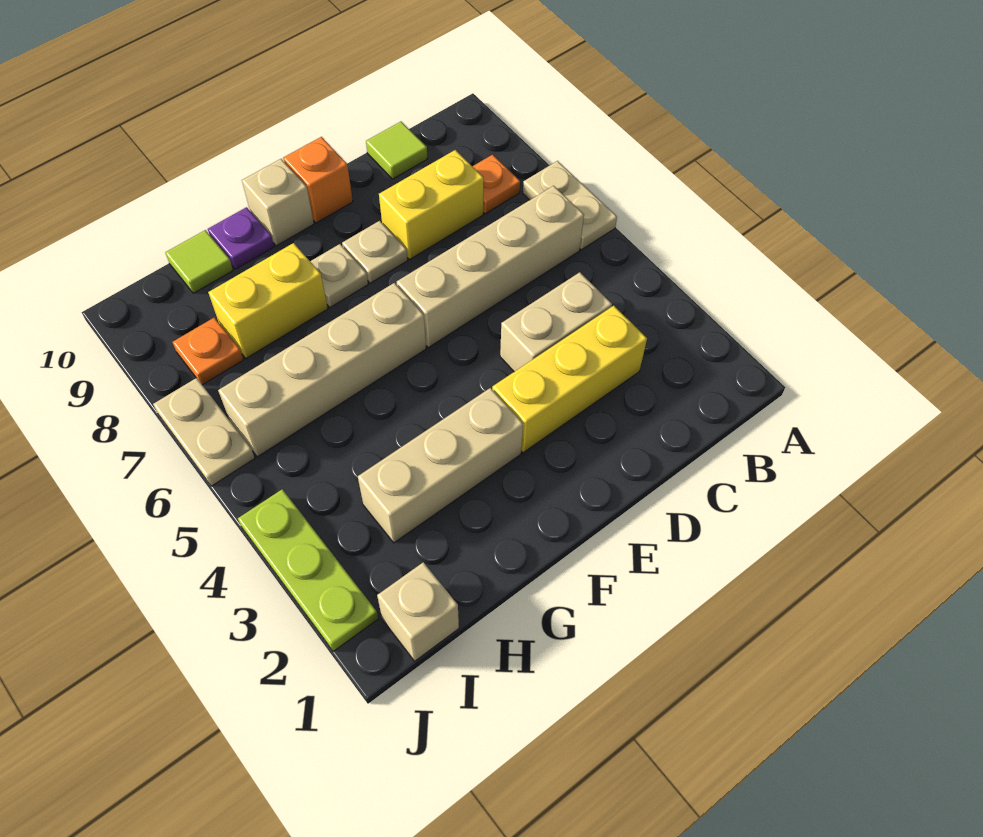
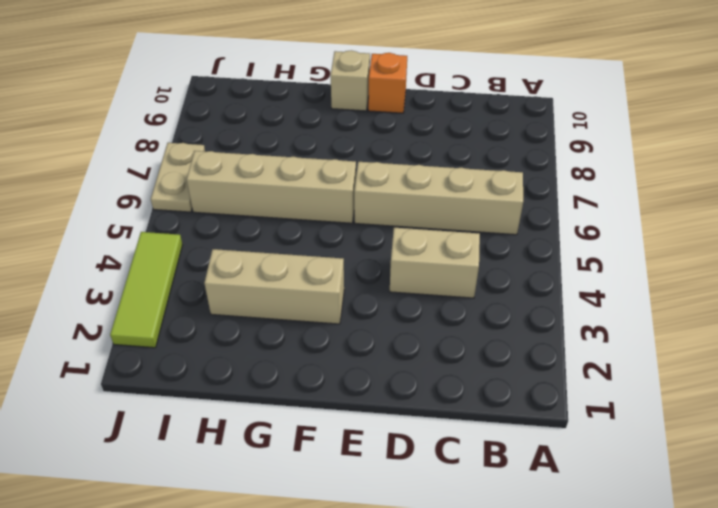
lime tile J2:J4 level 1 -> lime plate J2:J4 level 1
none -> tan plate A6:A7 level 1
none -> orange plate B8 level 1
none -> yellow brick C3:E3 level 1

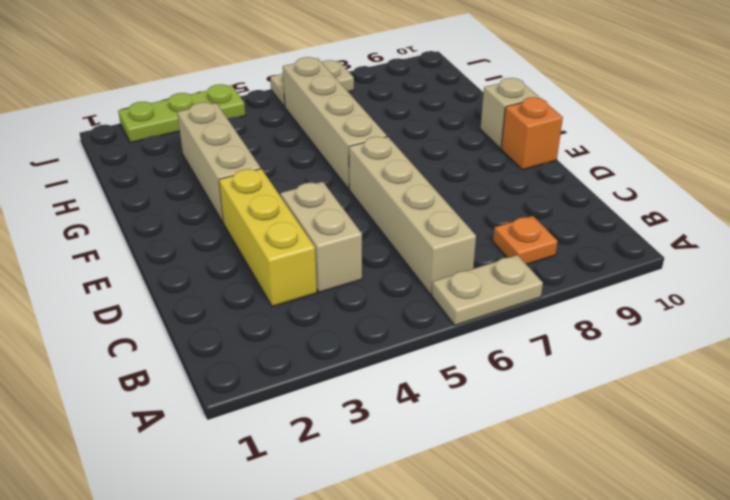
none -> yellow brick C8:D8 level 1
none -> lime tile C10 level 1
none -> tan plate E8 level 1

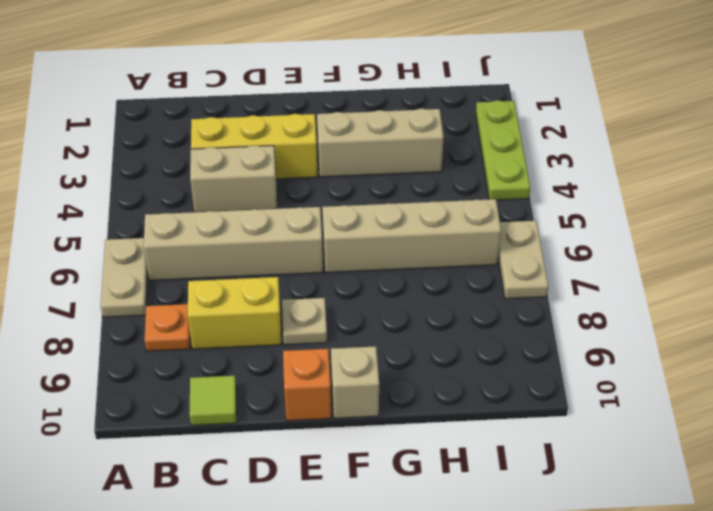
none -> tan plate F8 level 1
none -> yellow brick G8:H8 level 1
none -> purple plate G10 level 1

